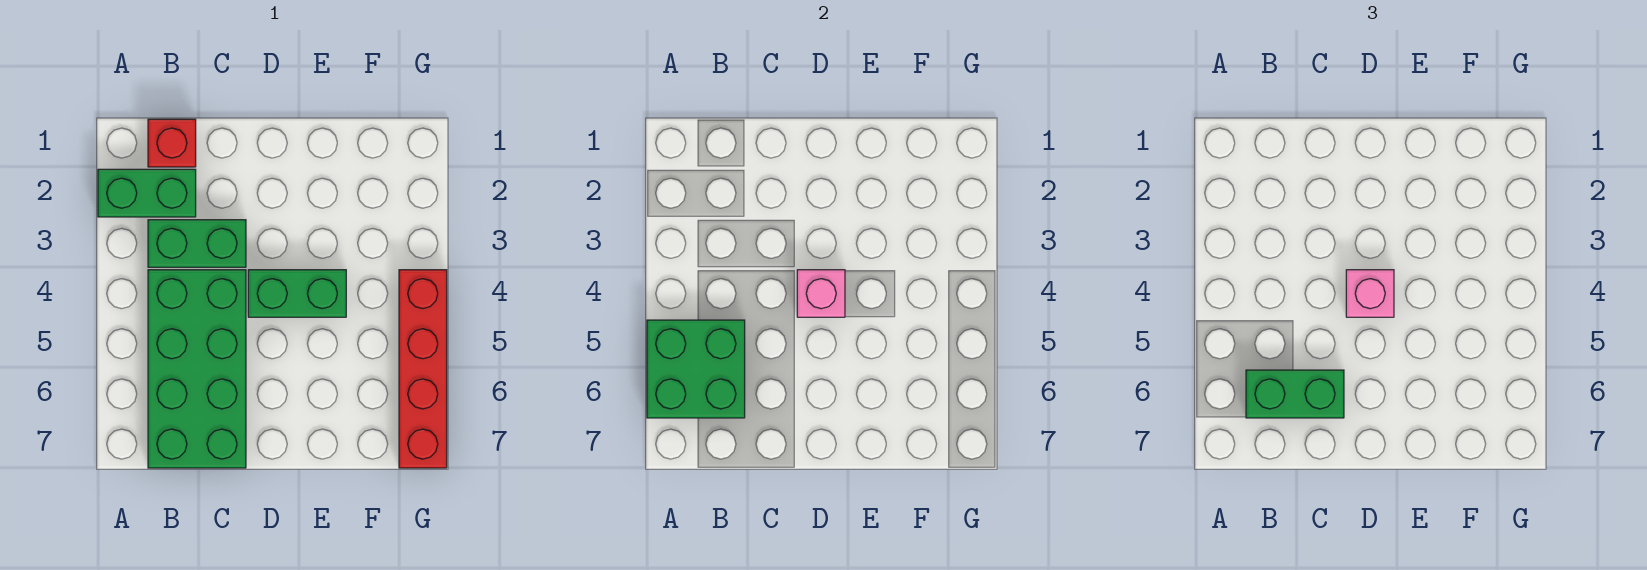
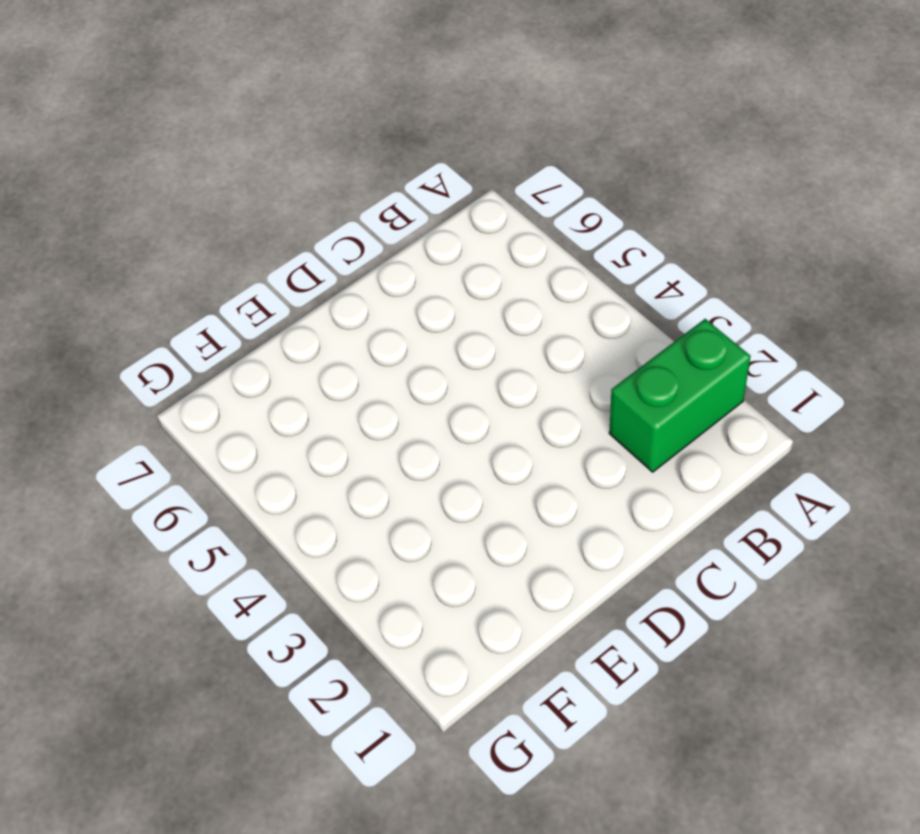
none -> red brick B1 level 1
none -> green brick B3:C3 level 1

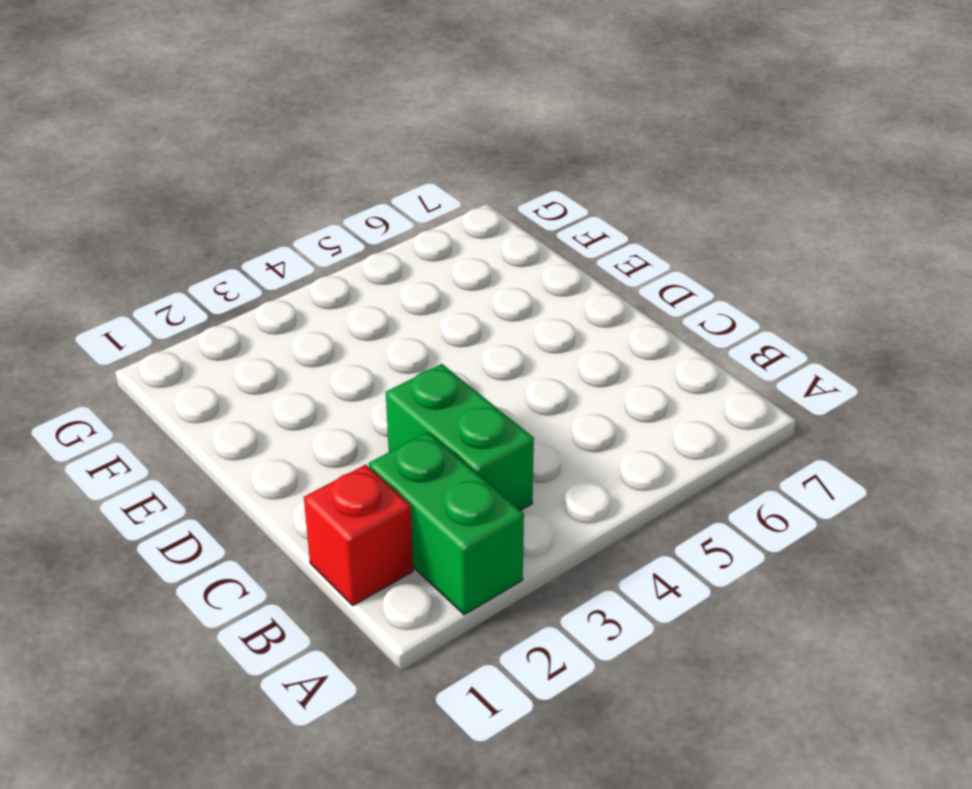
none -> green brick B4:C7 level 1
none -> green brick D4:E4 level 1

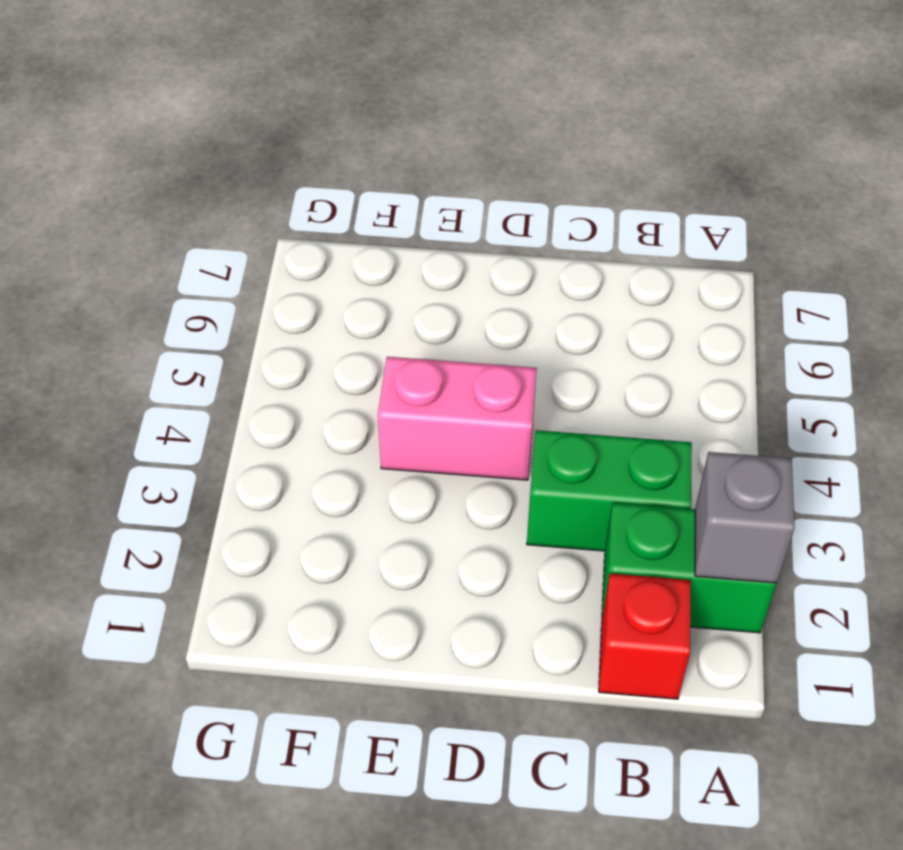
grey brick A2 level 2 -> none
pink brick D4:E4 level 1 -> green brick D4:E4 level 1
none -> green brick B4:C7 level 1
none -> red brick G4:G7 level 1

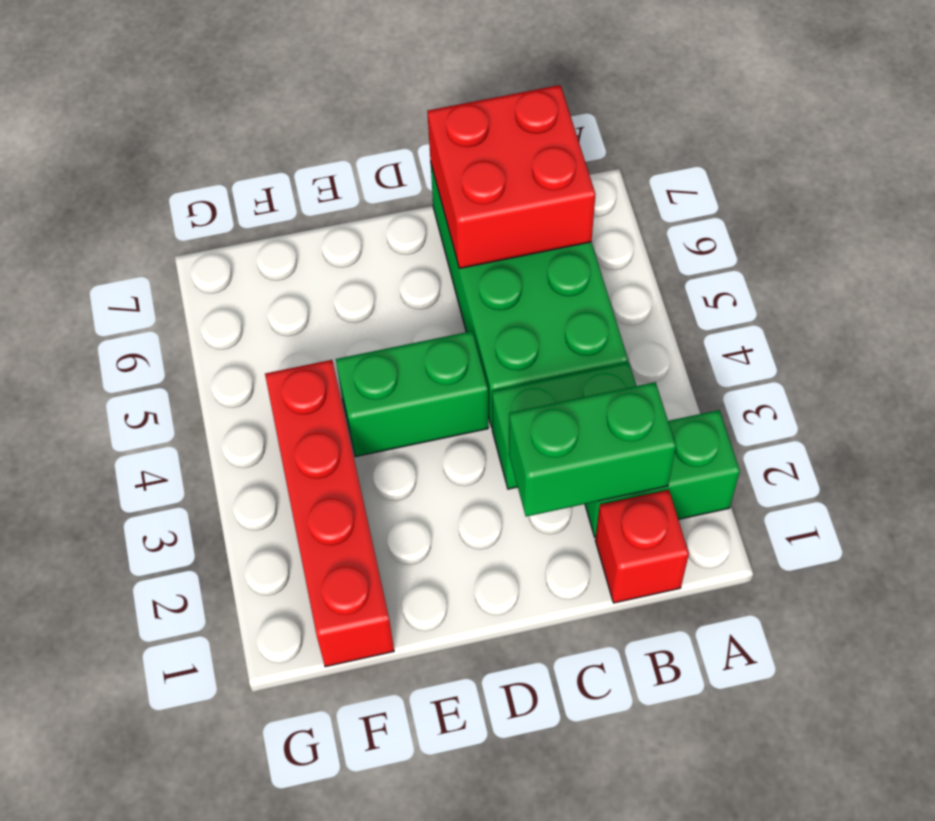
green brick B2:C2 level 2 -> green brick B6:C6 level 3
red brick B6:C7 level 2 -> green brick A5:B6 level 2
red brick F1:F4 level 1 -> red brick G4:G7 level 1
none -> pink brick D4 level 2
none -> pink brick D4 level 3

